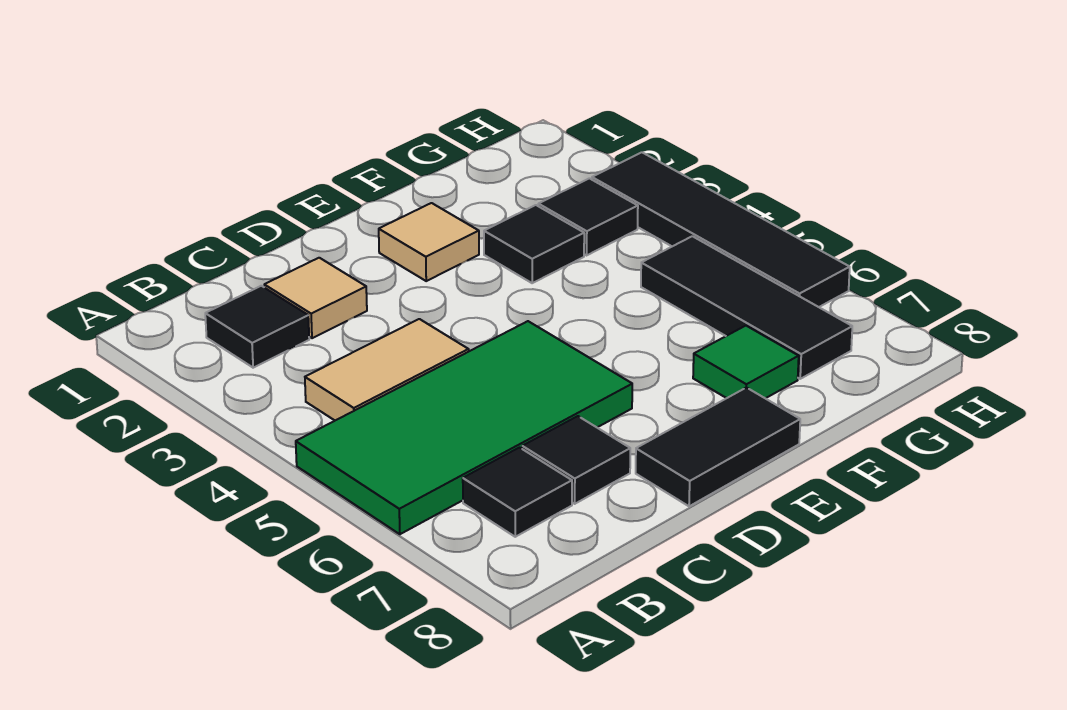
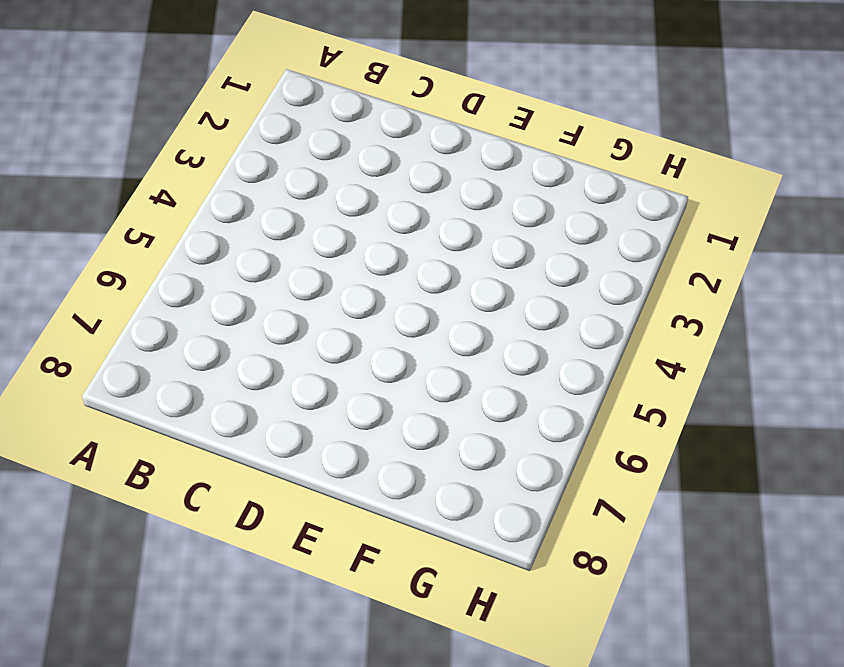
none -> green tile A5:D6 level 1
none -> black tile B2 level 1
none -> tan tile B4:C4 level 1

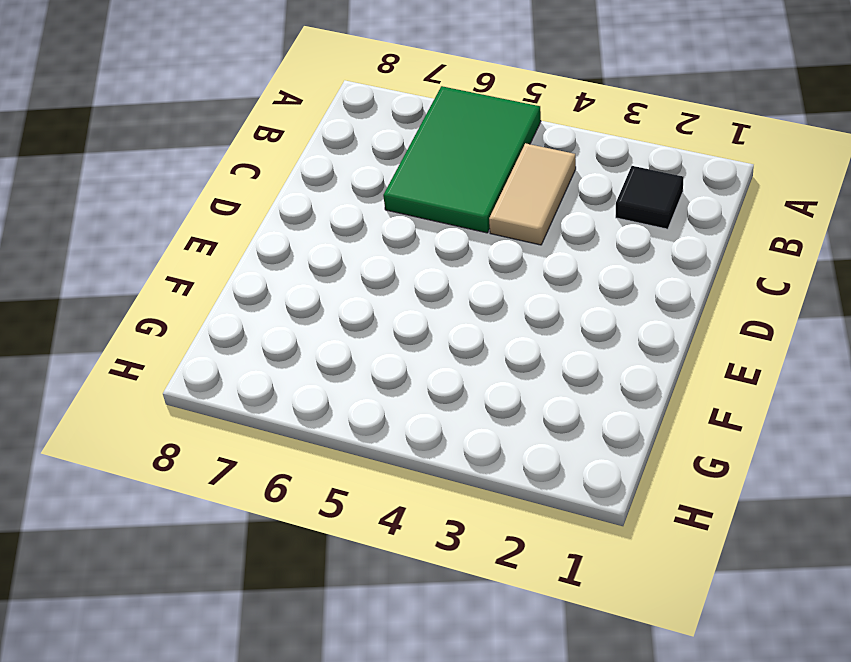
green tile A5:C6 level 1 -> green tile A5:D6 level 1
none -> black tile B7 level 1
none -> tan tile C2 level 1
none -> black tile C7 level 1

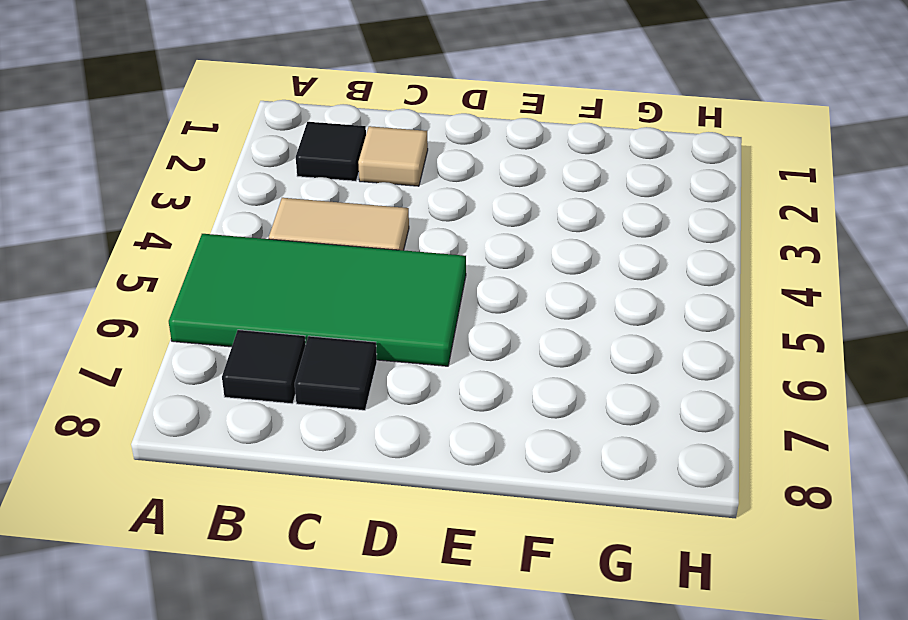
none -> black tile D8:E8 level 1
none -> tan tile E2 level 1
none -> black tile F3 level 1

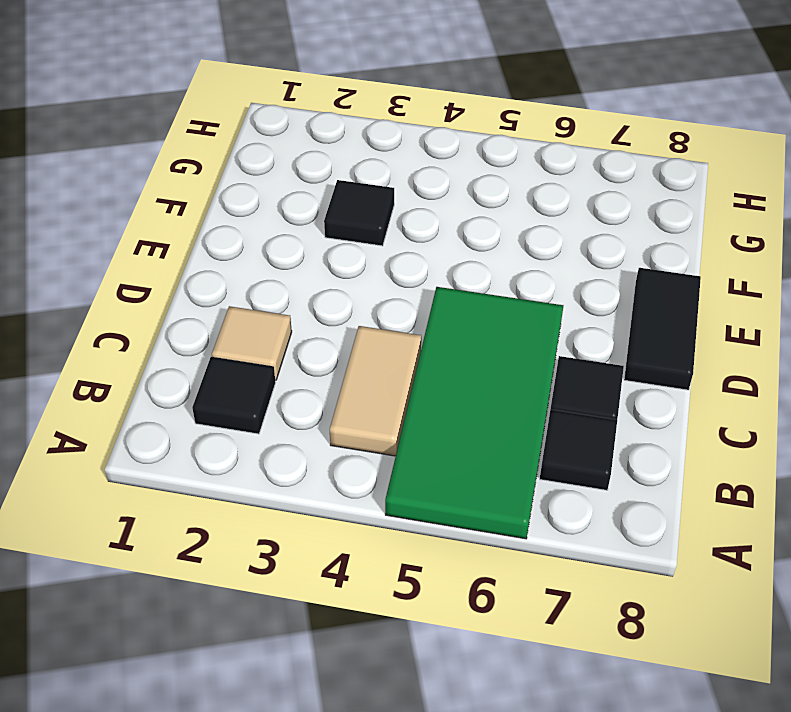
none -> tan tile E2 level 1
none -> green tile F7 level 1
none -> black tile G3 level 1

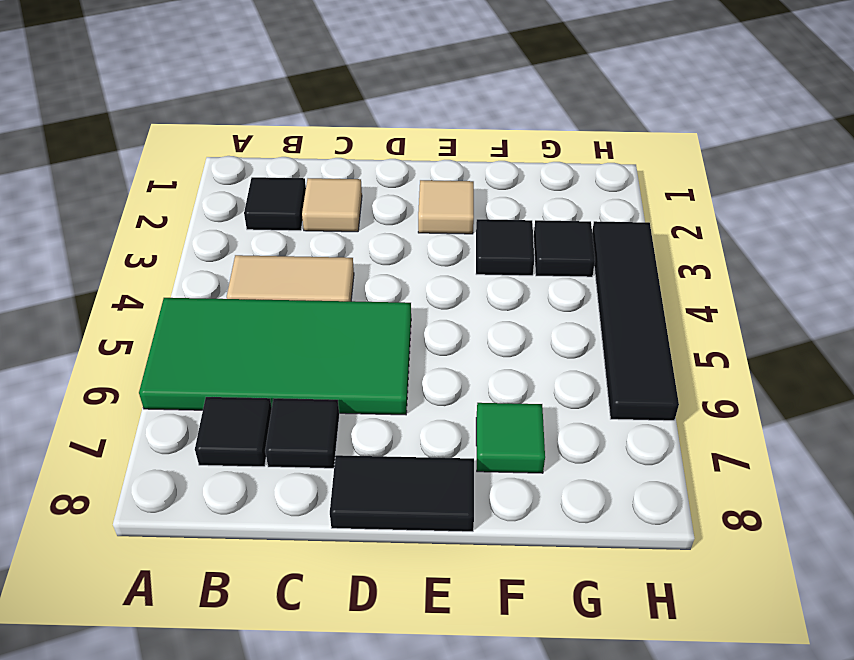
none -> black tile G5:G7 level 1

